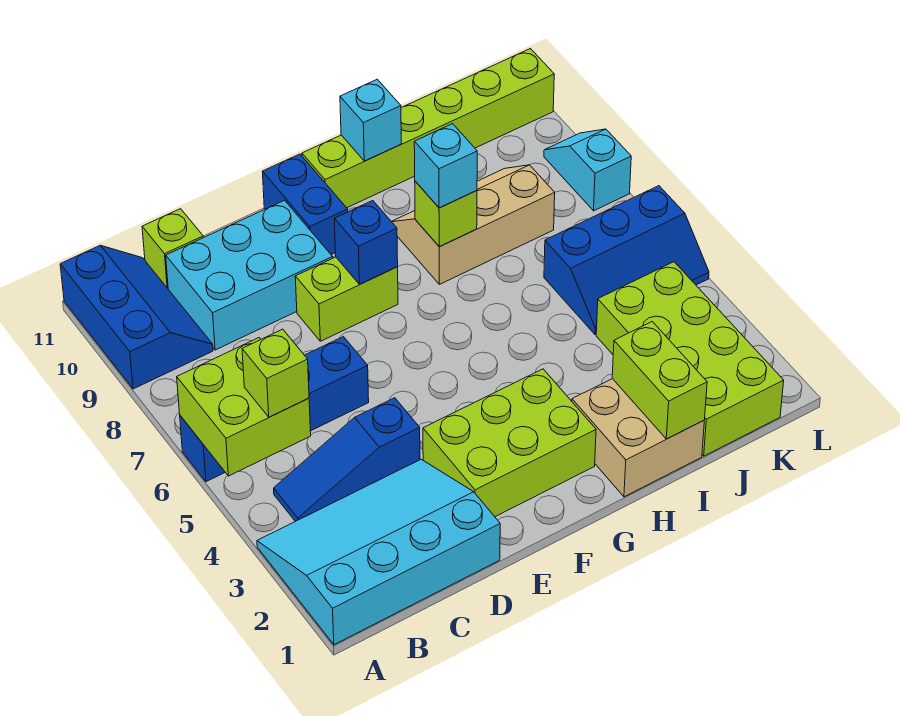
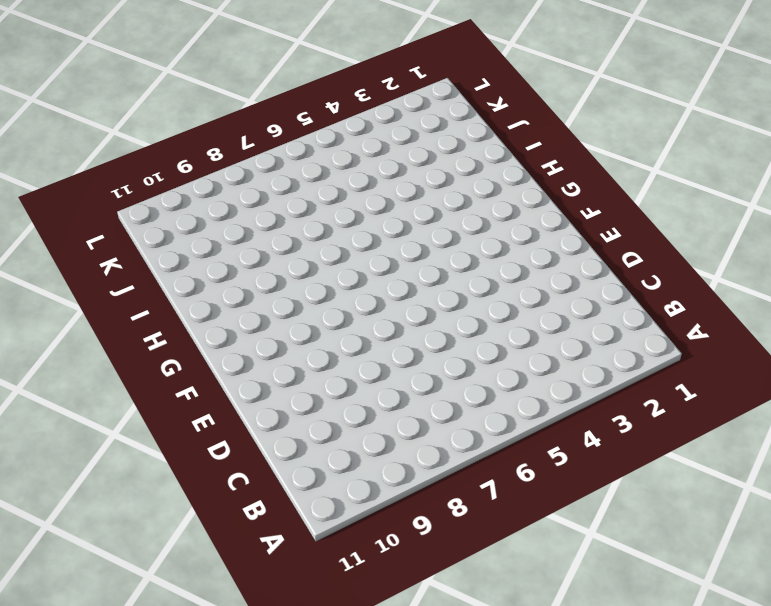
none -> cyan slope A1:D3 level 1 top 1
none -> blue brick A6:D6 level 1
none -> blue slope A9:B11 level 1 top A

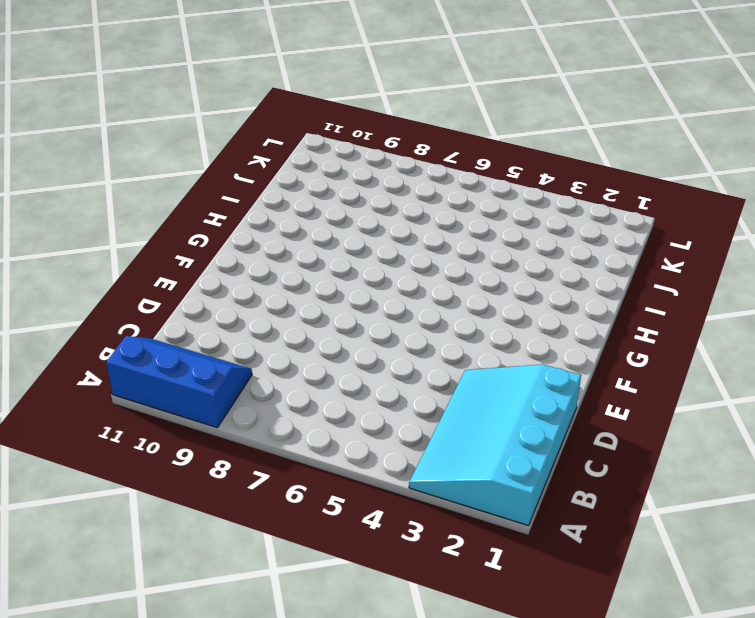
none -> blue brick A6:D6 level 1
none -> blue slope B4:D4 level 1 top D
none -> cyan brick C9:E10 level 1

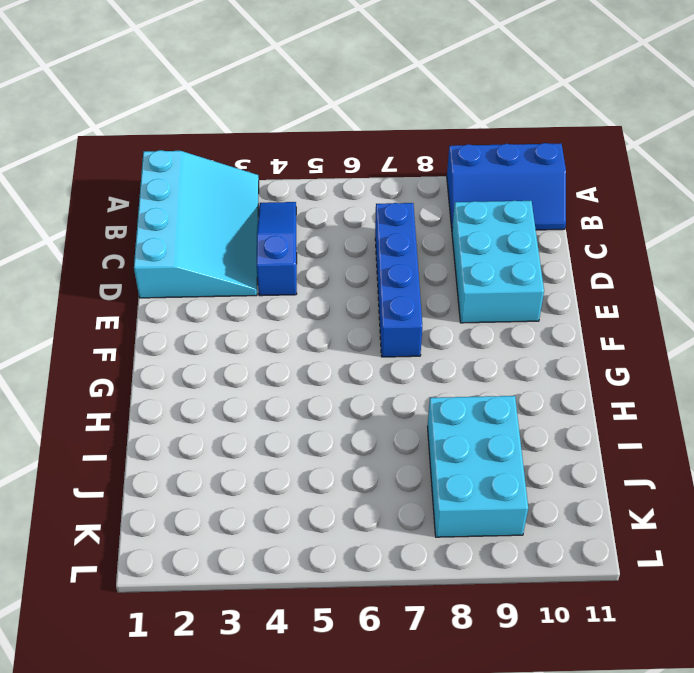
blue brick C7:F7 level 1 -> blue brick A6:D6 level 1
cyan brick I8:K9 level 1 -> tan slope H8:J9 level 1 top 8
none -> lime brick C11 level 1
none -> lime brick E2:G3 level 1
none -> lime brick E8:F8 level 1

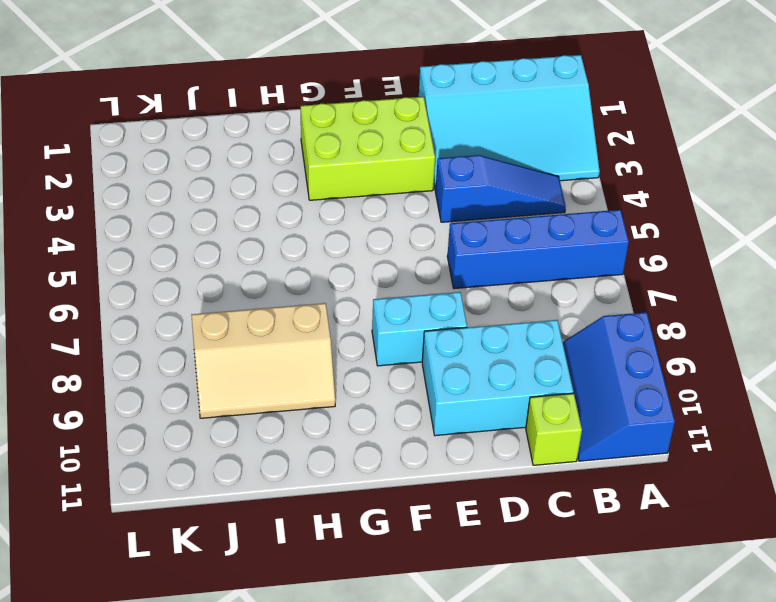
cyan brick E8:F8 level 1 -> lime brick E8:F8 level 1
none -> blue brick F10:F11 level 1
none -> lime brick G11:L11 level 1
none -> tan brick H1:I2 level 1

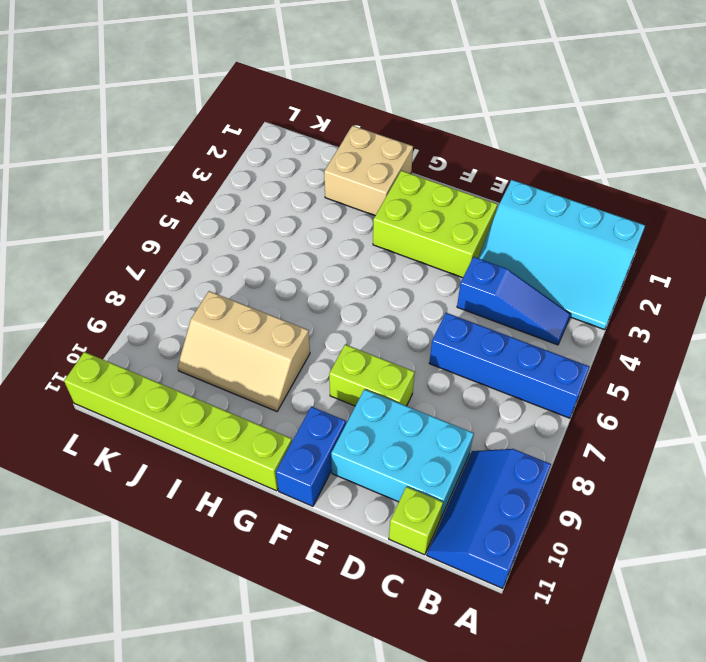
none -> lime brick J1:K4 level 1
none -> blue slope J5:L6 level 1 top 6
none -> cyan slope L8:L9 level 1 top 8

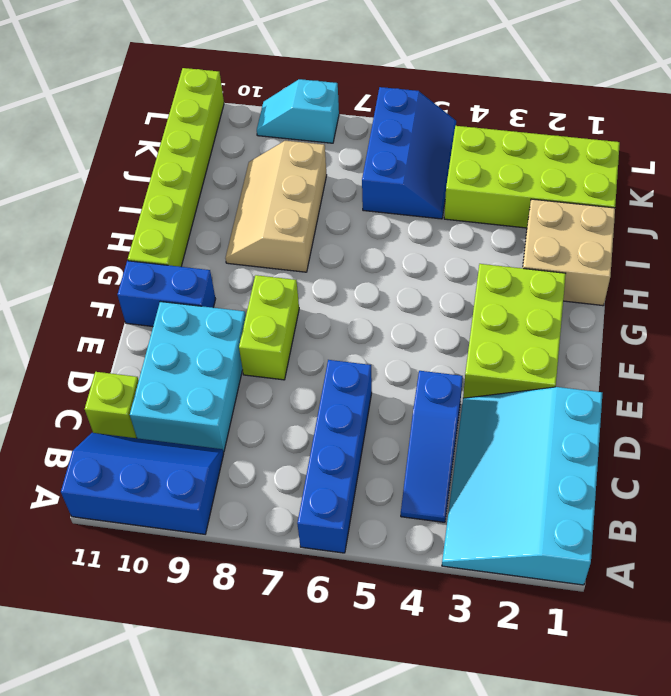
none -> lime brick A5:B6 level 2
none -> blue brick F8 level 2
none -> lime brick H8 level 2

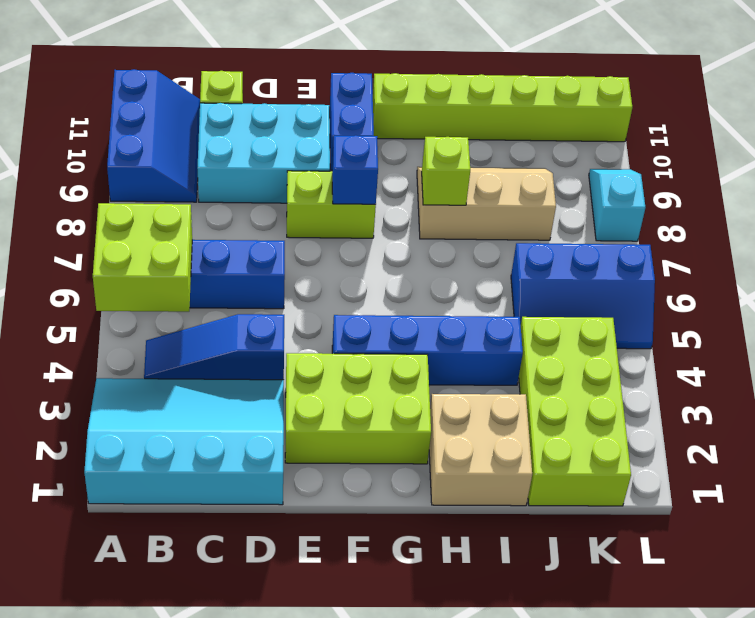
blue brick F4:I4 level 1 -> none
none -> cyan brick H11 level 2
none -> lime brick I1:I2 level 2
none -> lime brick B5 level 3

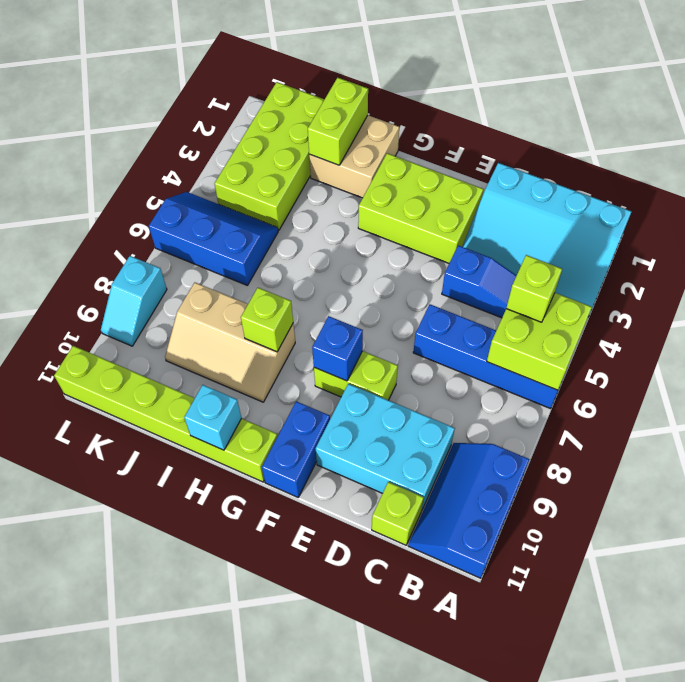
none -> cyan brick H8 level 3

